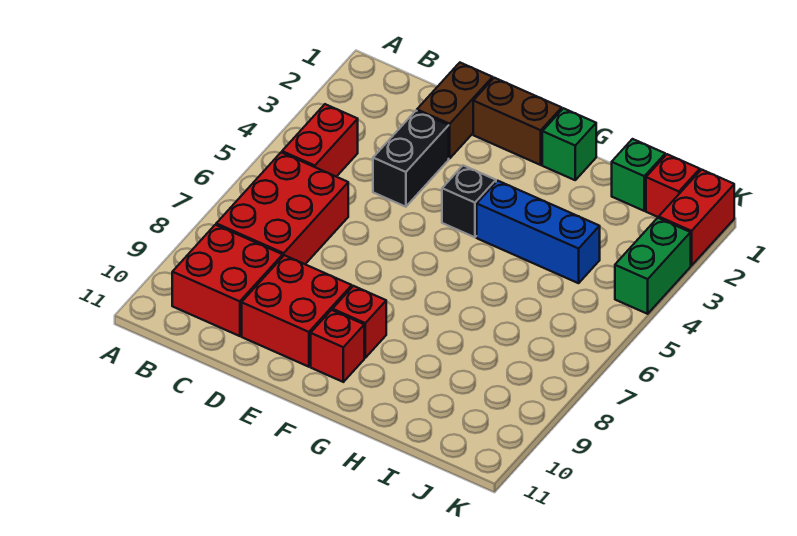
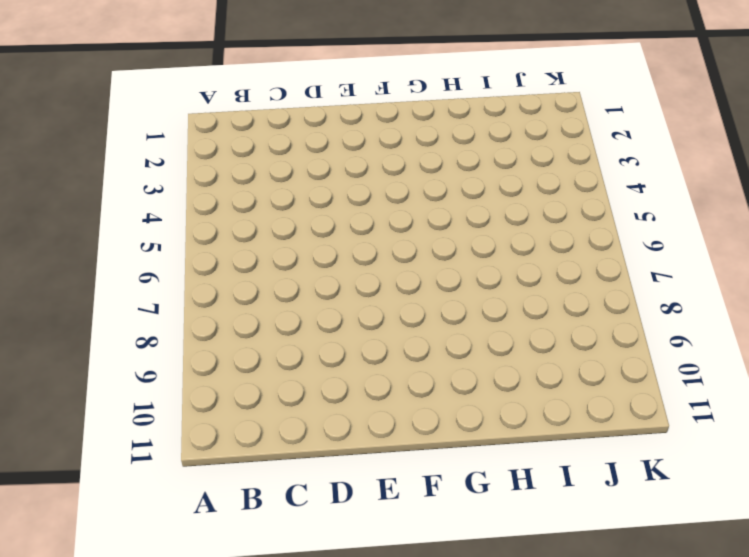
none -> red brick B4:B5 level 1
none -> red brick B6:C8 level 1
none -> red brick B9:C10 level 1

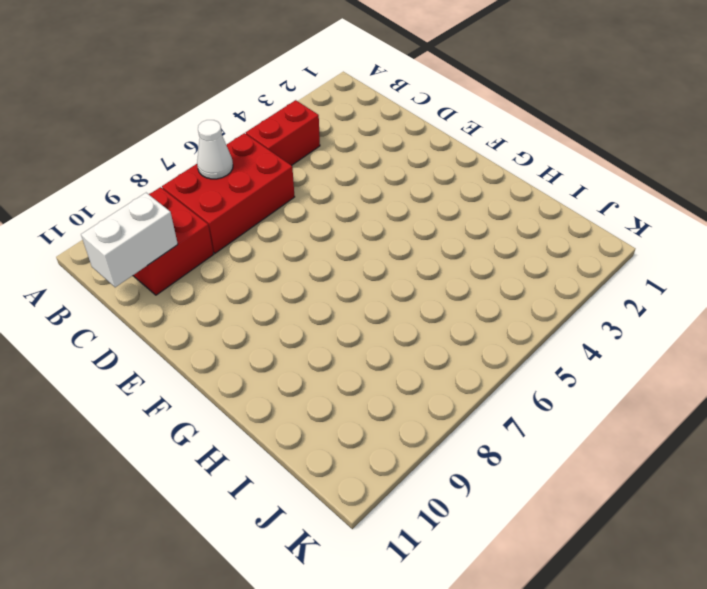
white cone B7 level 2 -> none
white brick C10:C11 level 2 -> none
none -> brown brick D1:D2 level 1
none -> black brick D3:D4 level 1
none -> red brick D9:E10 level 1

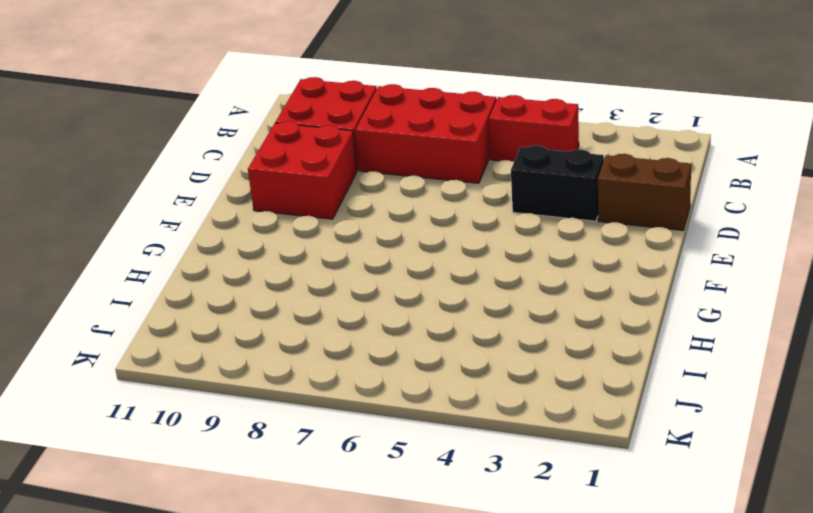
none -> brown brick E1:F1 level 1
none -> black brick F4 level 1
none -> red brick F9 level 1

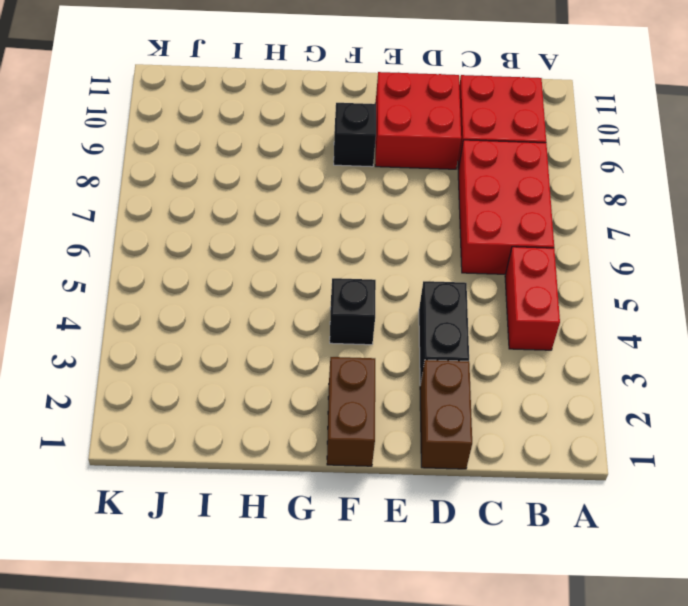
brown brick F1:F2 level 1 -> brown brick E1:F1 level 1
black brick F9 level 1 -> red brick F9 level 1
none -> red brick F10 level 1
none -> green brick G1 level 1
none -> blue brick G4:I4 level 1

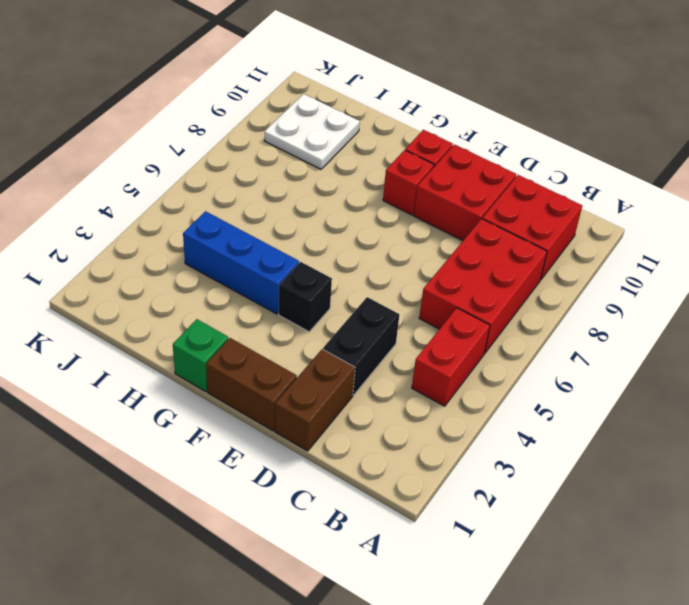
white plate I9:J10 level 1 -> none
none -> green brick I1 level 1
none -> red brick J1 level 1
none -> red brick K1:K2 level 1

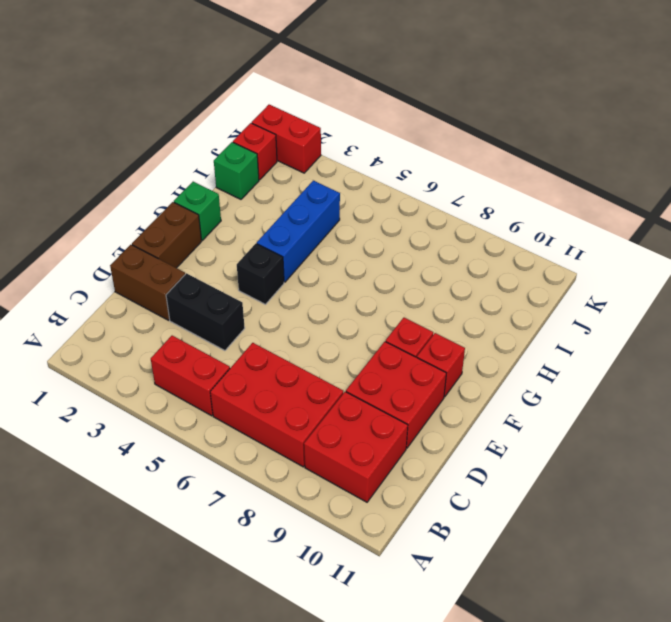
none -> green brick K3:K4 level 1

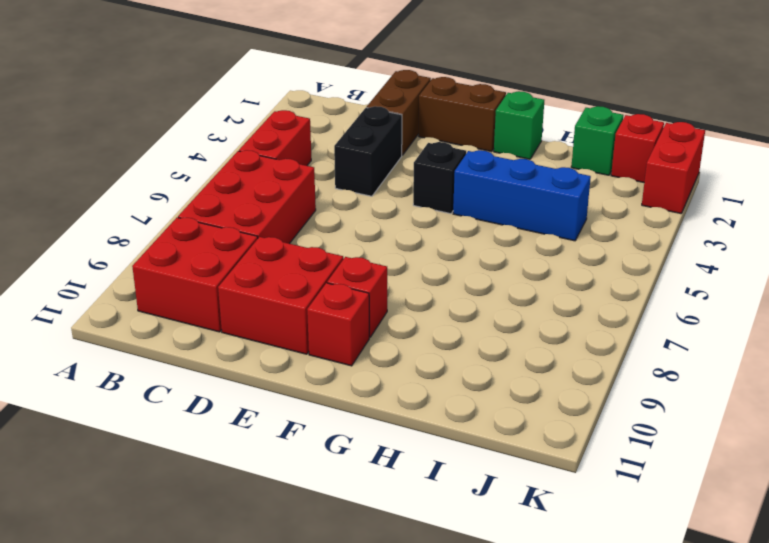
none -> green brick K3:K4 level 1

